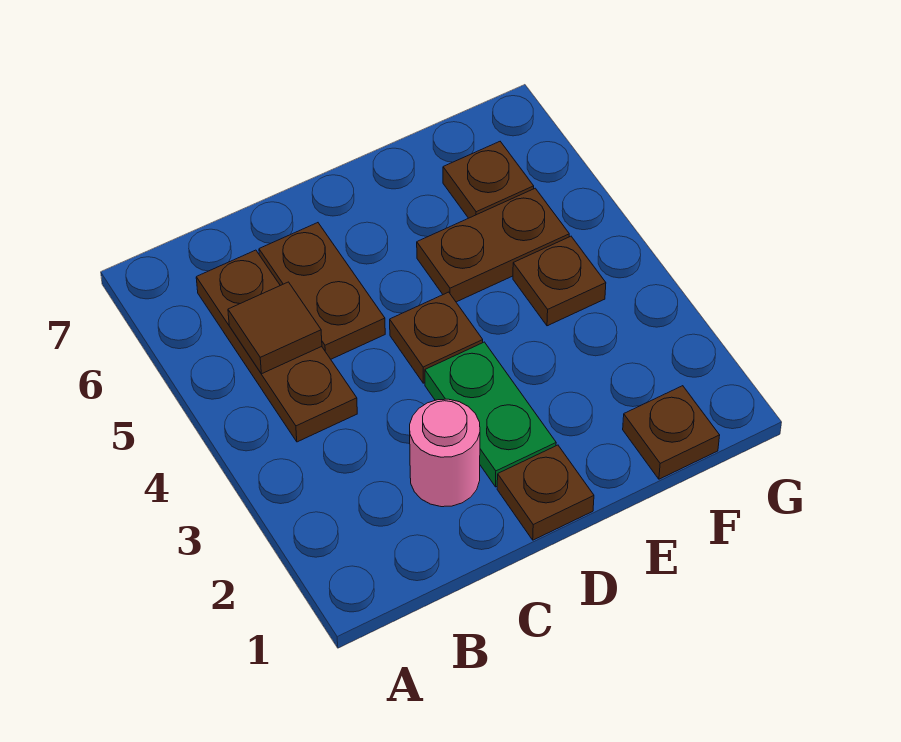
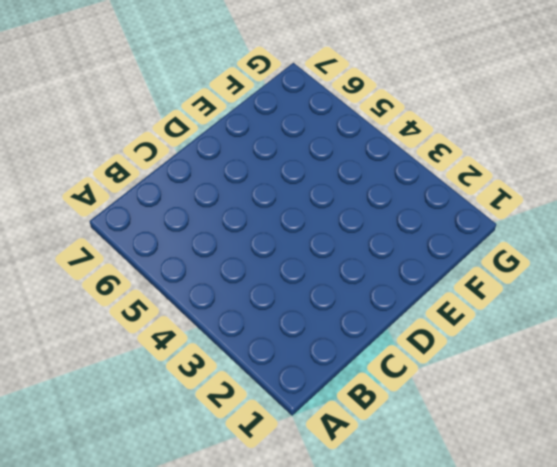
none -> brown plate B4:B6 level 1
none -> pink round brick C2 level 1

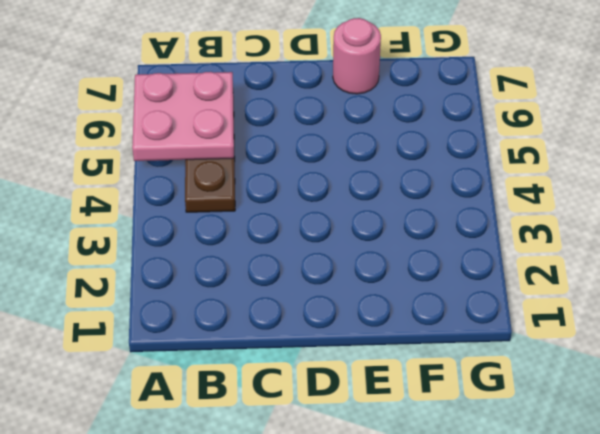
pink plate A5:B6 level 2 -> brown tile B5 level 2
pink round brick E7 level 1 -> pink round brick C2 level 1
none -> brown plate C5:C6 level 1
none -> brown plate D1 level 1

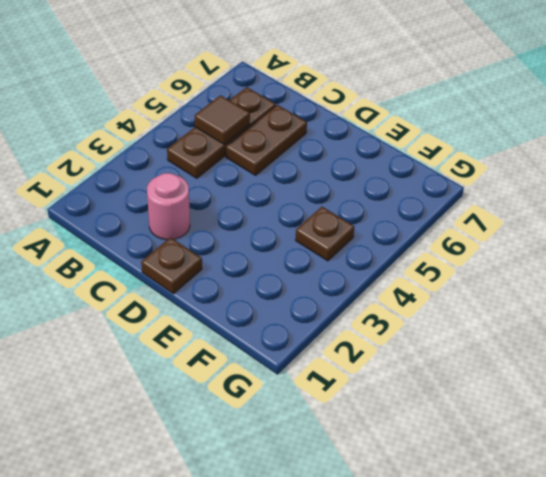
none -> green plate D2:D3 level 1
none -> brown plate D4 level 1

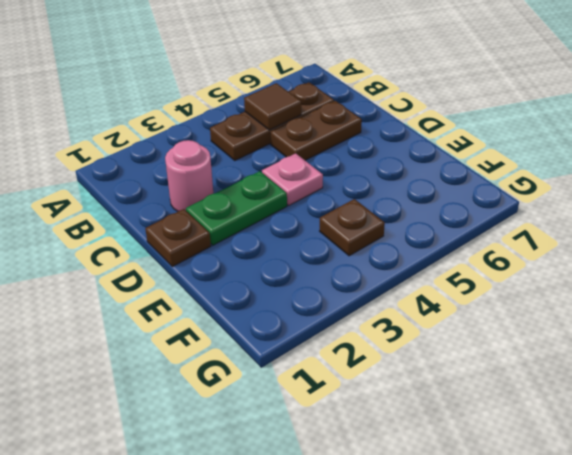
pink plate D4 level 1 -> brown plate D4 level 1
none -> brown plate E5:F5 level 1
none -> brown plate F1 level 1

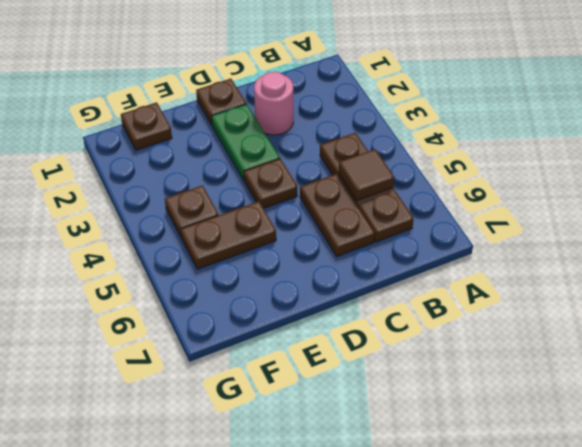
none -> brown plate F6 level 1

